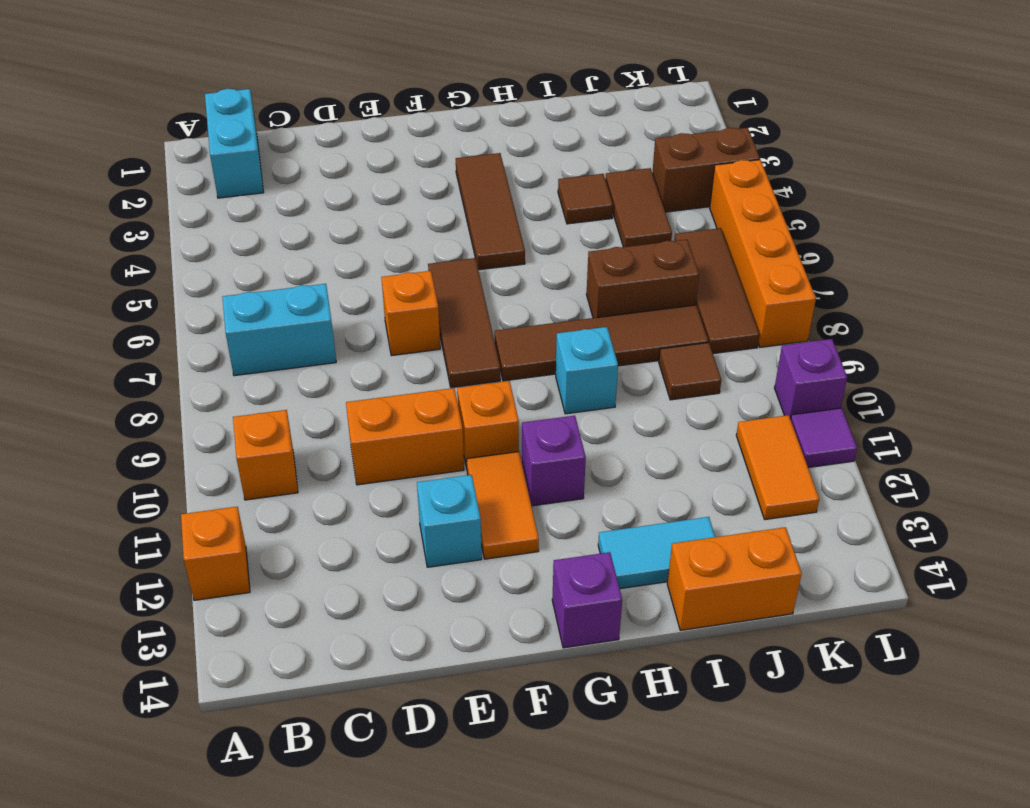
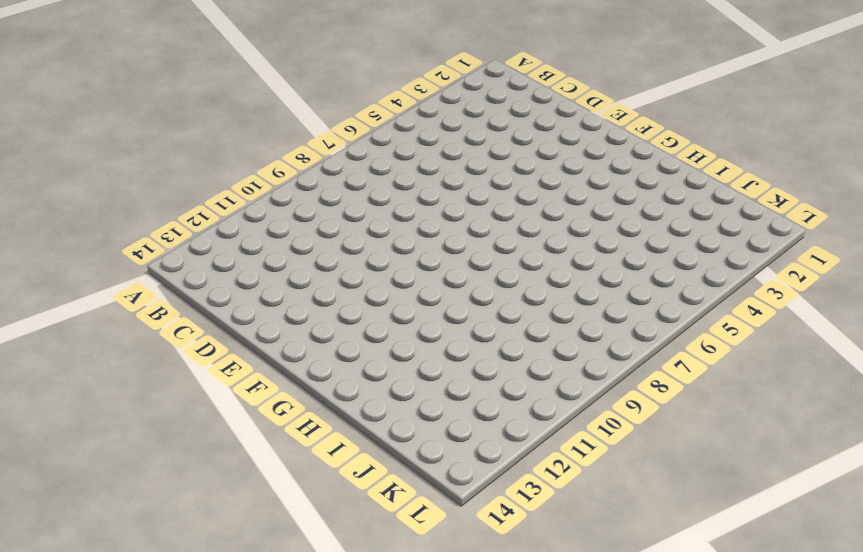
none -> orange brick A12 level 1
none -> cyan brick B1:B2 level 1
none -> cyan brick B7:C7 level 1

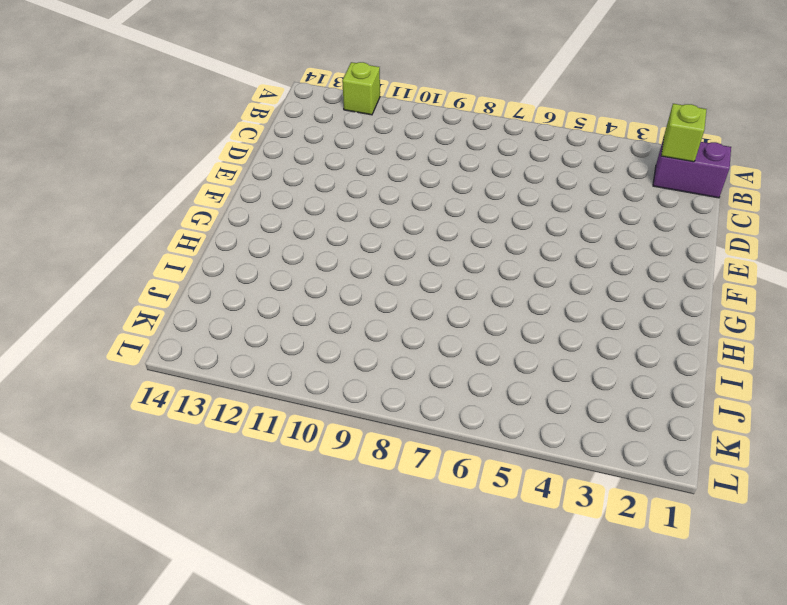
lime brick A12 level 1 -> orange brick A12 level 1
purple brick B1:B2 level 1 -> cyan brick B1:B2 level 1
lime brick B2 level 2 -> none
none -> cyan brick B7:C7 level 1
none -> orange brick B10 level 1
none -> orange brick D10:E10 level 1

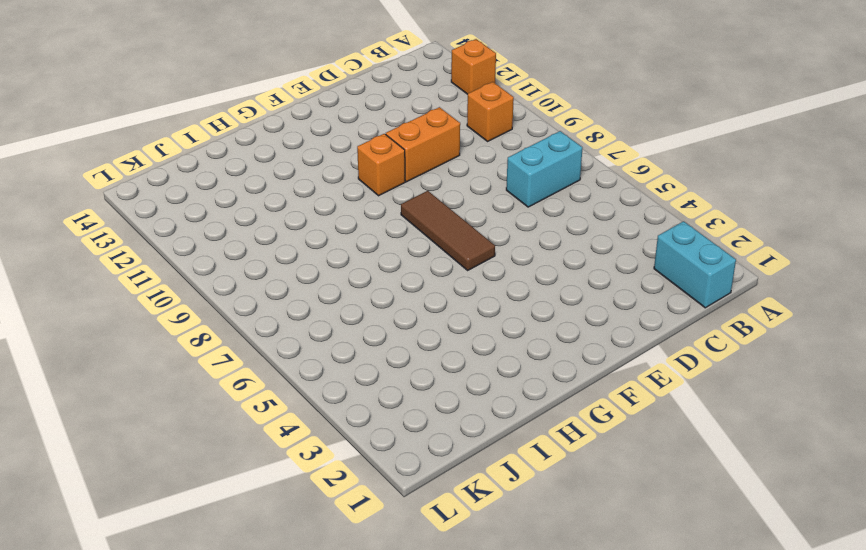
none -> orange brick E7 level 1
none -> cyan brick E12 level 1
none -> orange tile F11:F12 level 1

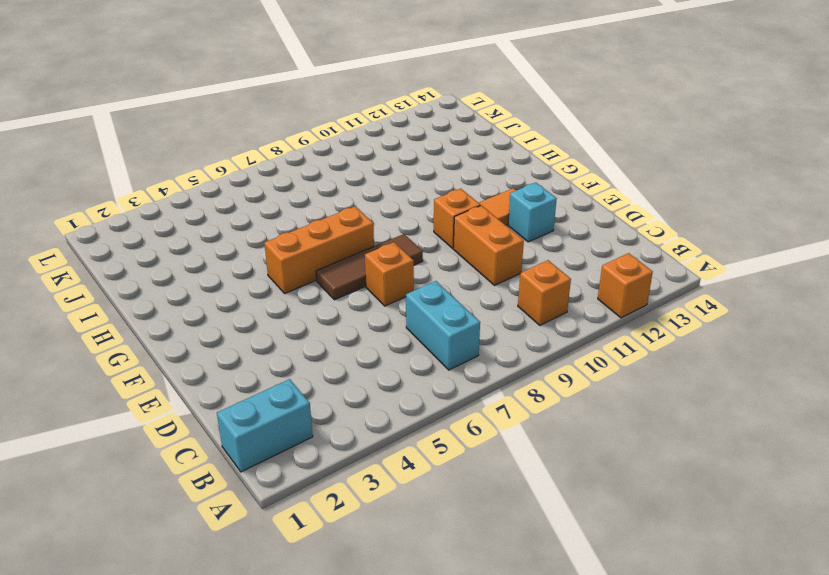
orange brick G5:G7 level 1 -> brown tile G3:G5 level 1
none -> brown tile G8:J8 level 1
none -> purple brick G11 level 1
none -> purple brick G14 level 1

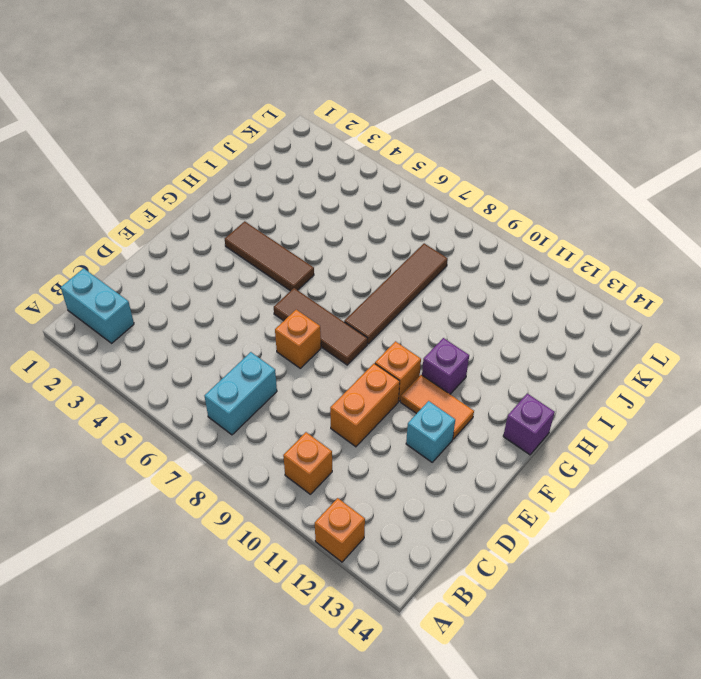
none -> cyan brick H9 level 1
none -> cyan tile H13:I13 level 1
none -> brown tile I4 level 1

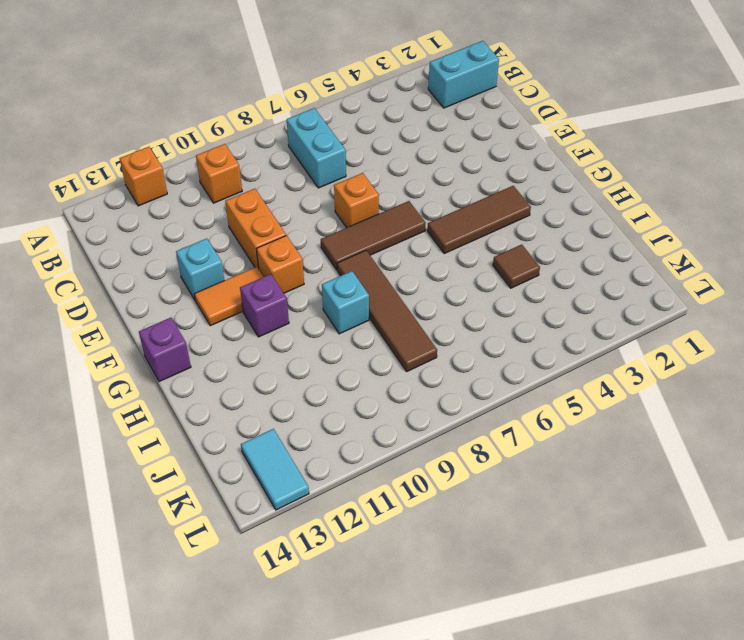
cyan tile K13:L13 level 1 -> cyan tile H13:I13 level 1
none -> brown brick I7:J7 level 1
none -> orange brick I14:J14 level 1
none -> brown tile J4:J5 level 1

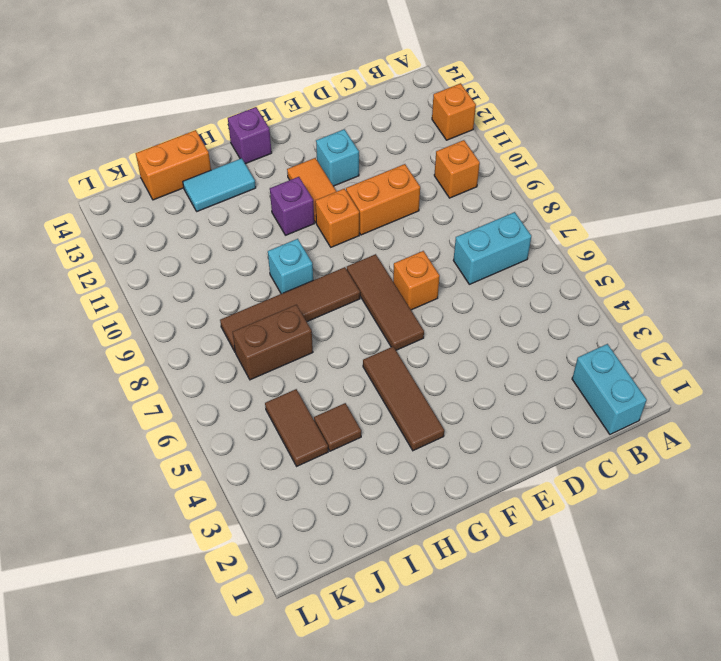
none -> brown tile J9 level 1
none -> brown brick K4:L4 level 1
none -> brown tile K6:K8 level 1

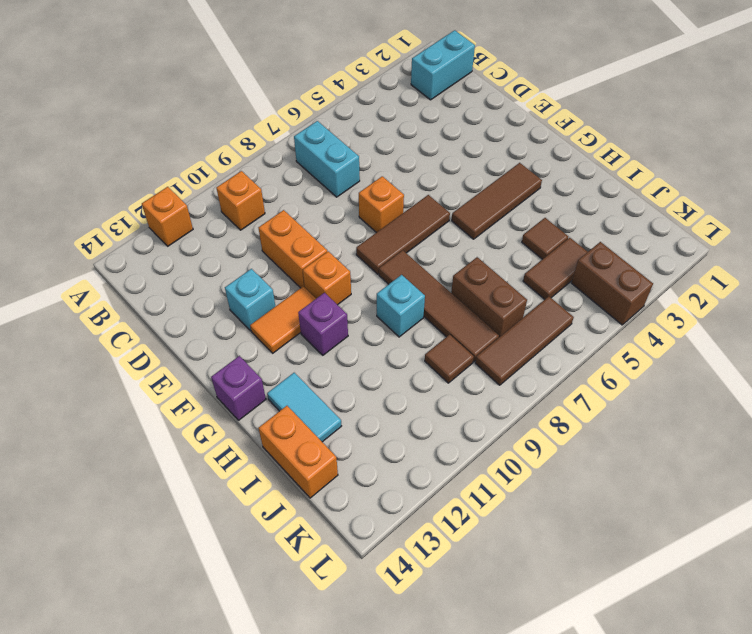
none -> orange tile K11:K12 level 1
none -> orange brick L5:L8 level 1
none -> purple brick L10 level 1

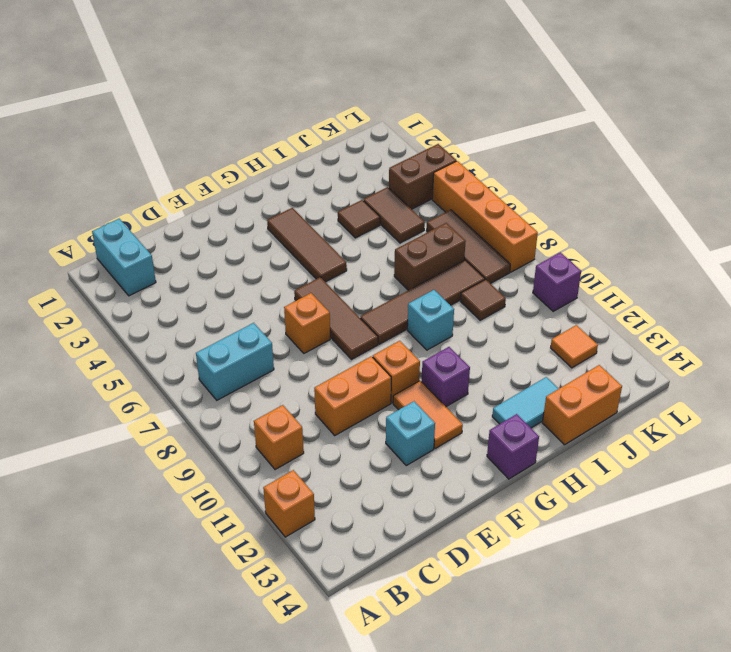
orange tile K12 level 1 -> orange tile K11:K12 level 1
none -> purple tile L11 level 1

